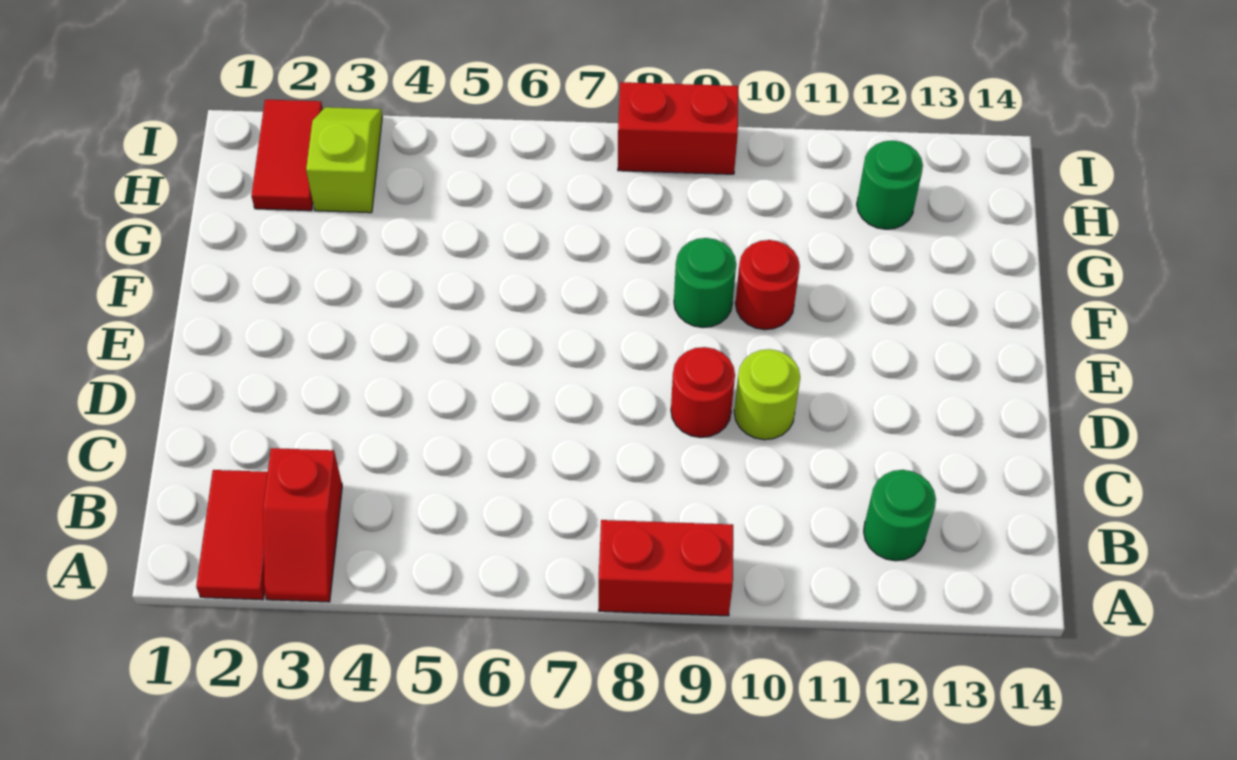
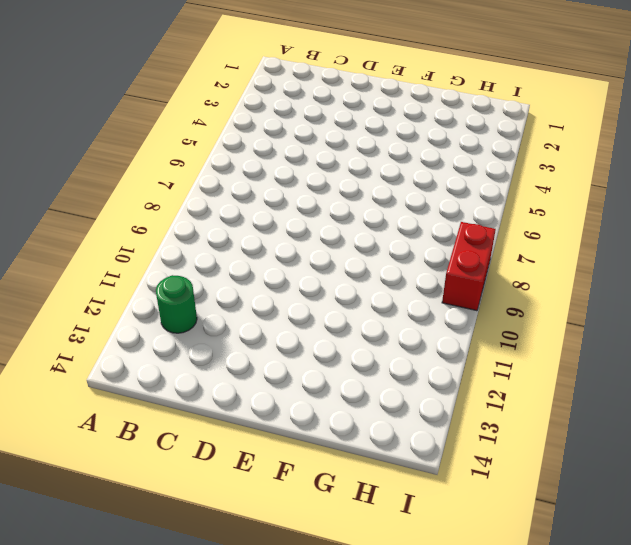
none -> red tile A2:B2 level 1
none -> red slope A3:B3 level 1 top B
none -> red brick A8:A9 level 1

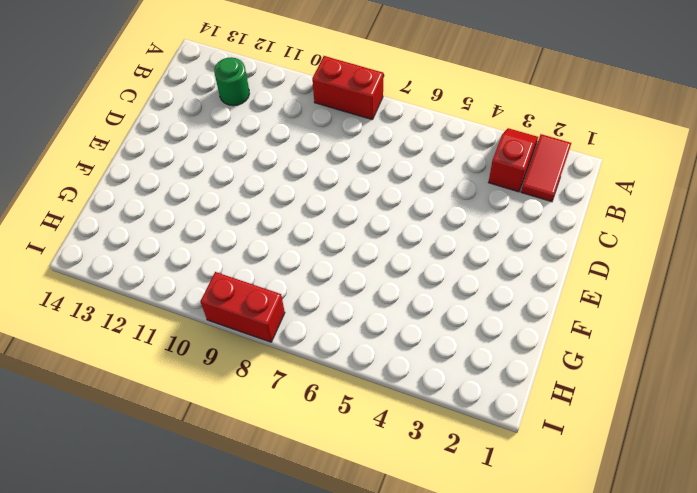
none -> red round brick D9 level 1
none -> lime round brick D10 level 1
none -> green round brick F9 level 1

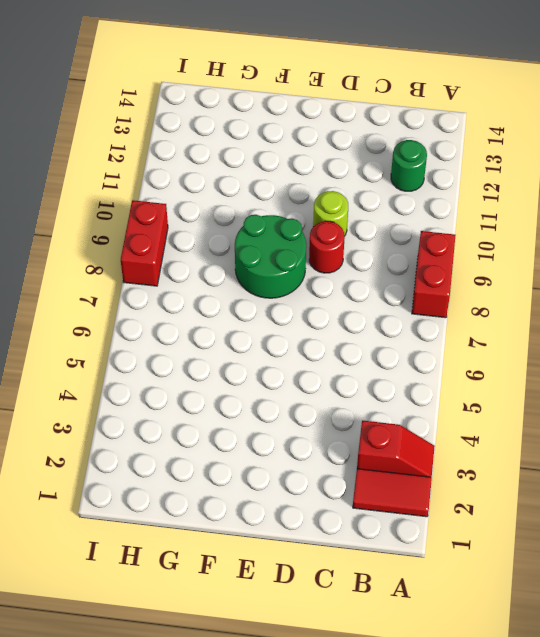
green round brick E8:F9 level 1 -> green round brick F9 level 1
none -> red round brick F10 level 1
none -> red tile H2:I2 level 1
none -> lime slope H3:I3 level 1 top H

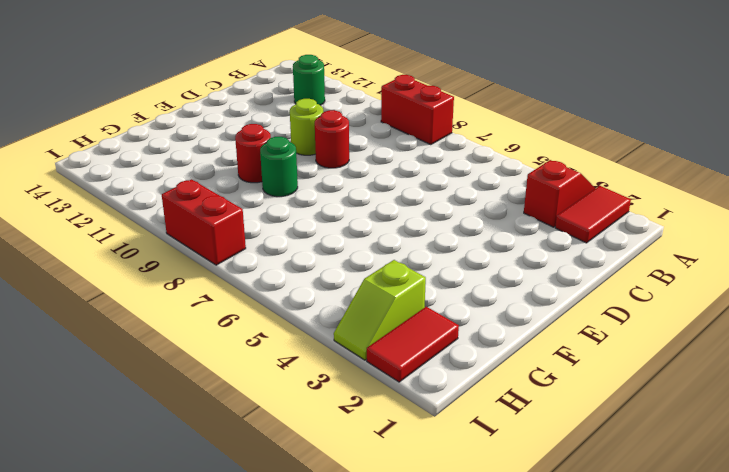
none -> green round brick H12 level 1

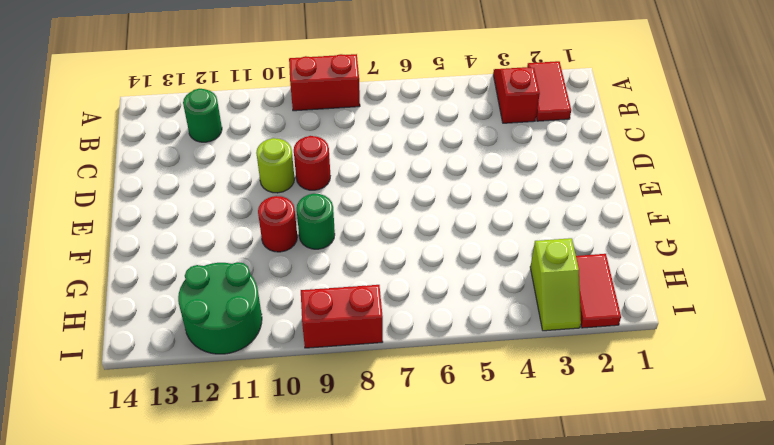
green round brick H11:I12 level 1 -> green round brick H12 level 1

